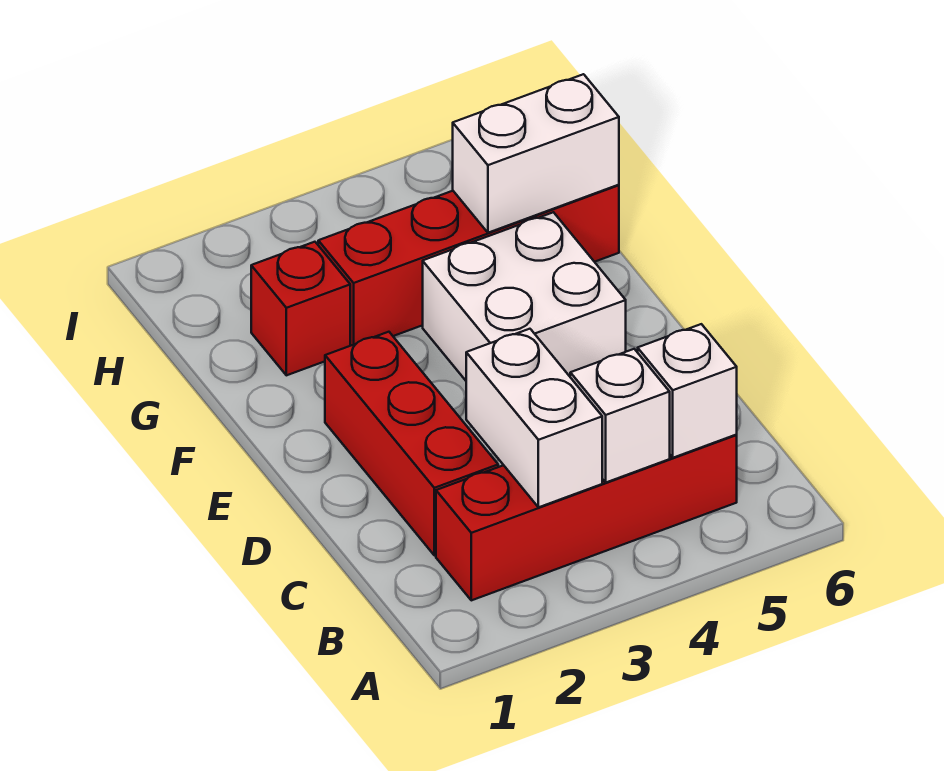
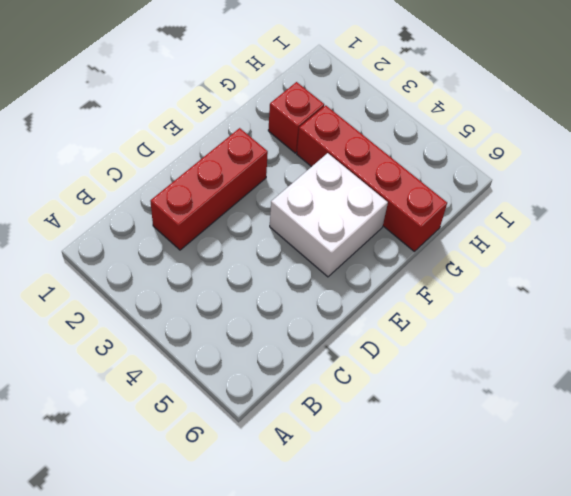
none -> red brick B2:B5 level 1
none -> white brick B3:C3 level 2

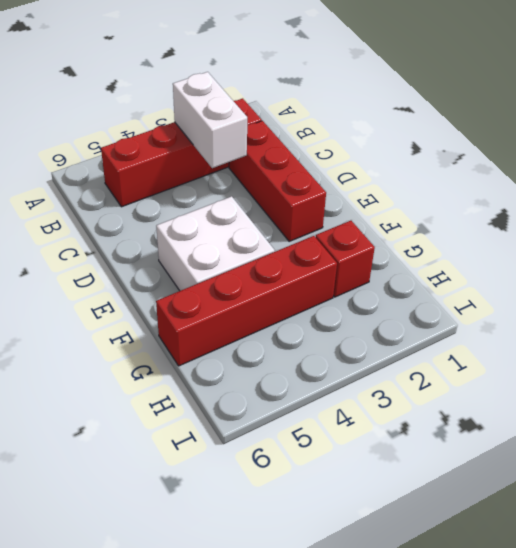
none -> white brick B4 level 2
none -> white brick B5 level 2

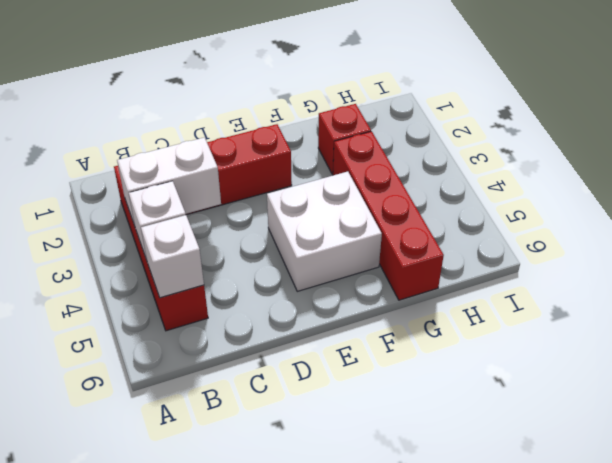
none -> white brick G5:G6 level 2

